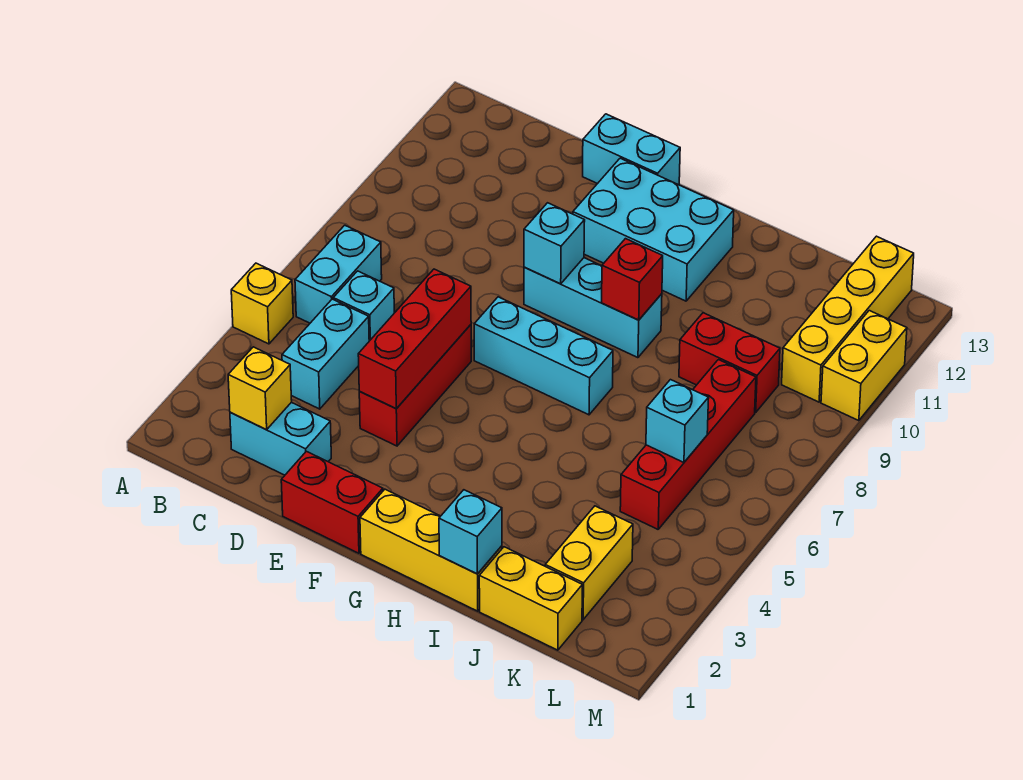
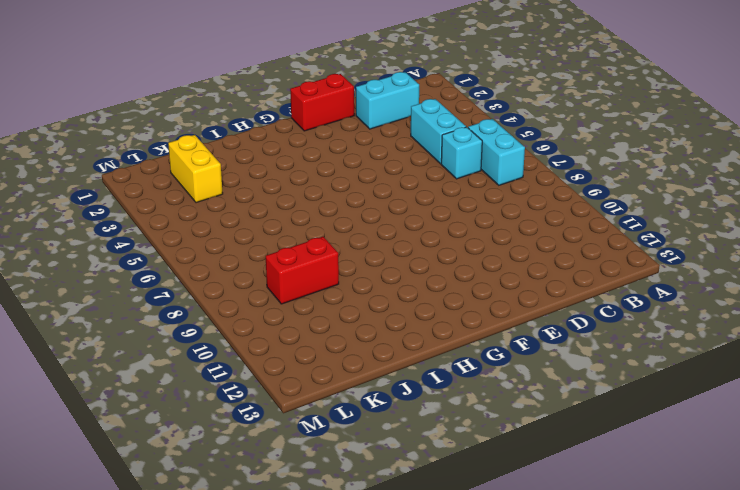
none -> yellow brick A5 level 1
none -> red brick E4:E6 level 1
none -> cyan brick E13:F13 level 1

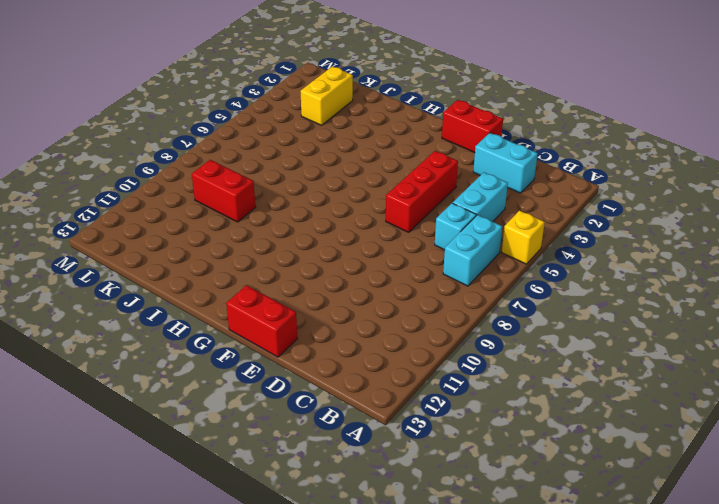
red brick E13:F13 level 1 -> cyan brick E13:F13 level 1
none -> cyan brick F7:H7 level 1
none -> cyan brick F9:H9 level 1
none -> cyan brick F11:H12 level 1

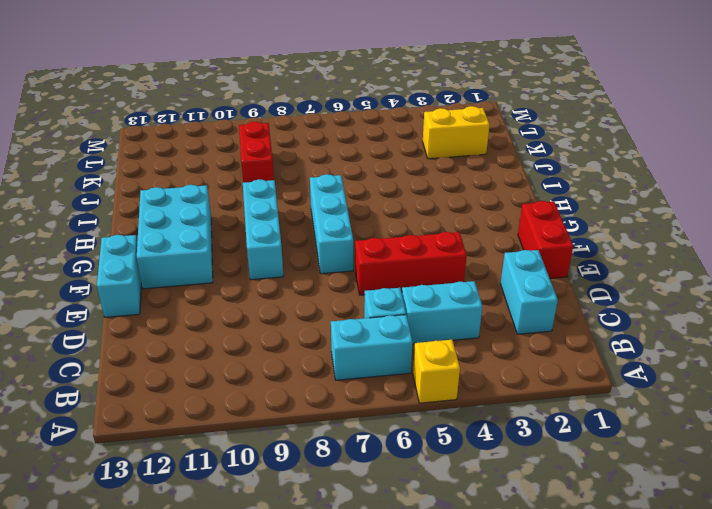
none -> yellow brick G1:I1 level 1
none -> yellow brick J1:K1 level 1
none -> red brick K5:K8 level 1

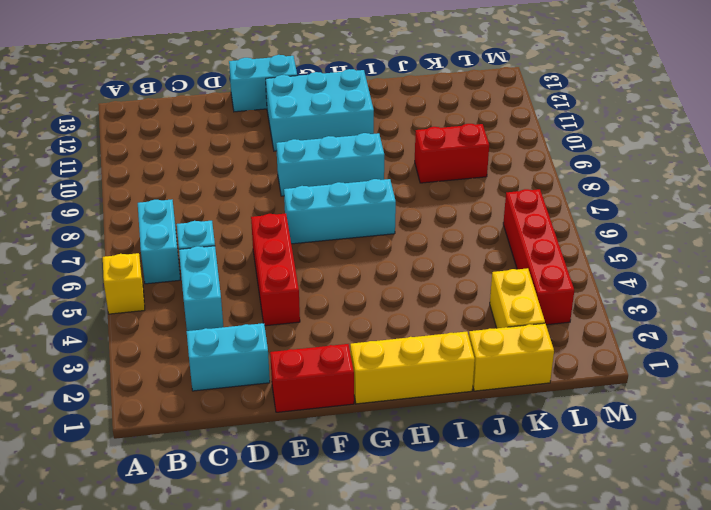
red brick L3:L6 level 1 -> red brick K5:K8 level 1
none -> yellow brick L10:L13 level 1
none -> yellow brick M10:M11 level 1
none -> yellow brick C2 level 2

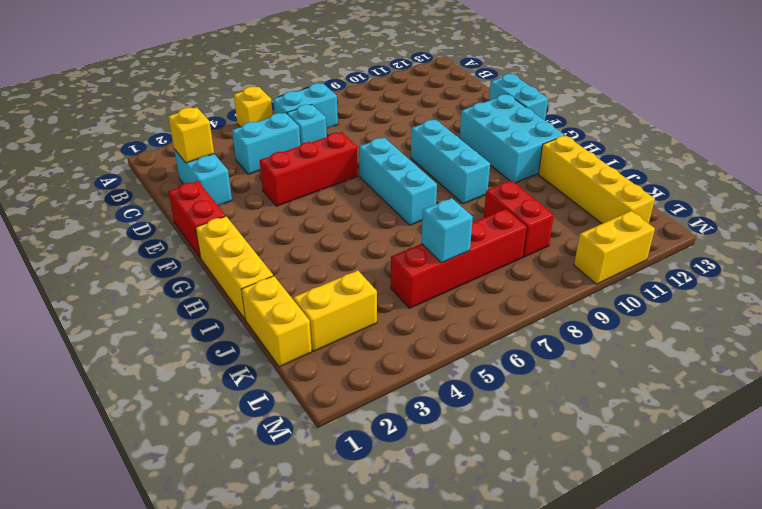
yellow brick I12:L12 level 1 -> yellow brick L10:L13 level 1
none -> red brick E4:E6 level 2
none -> cyan brick F9 level 2
none -> red brick H9 level 2

